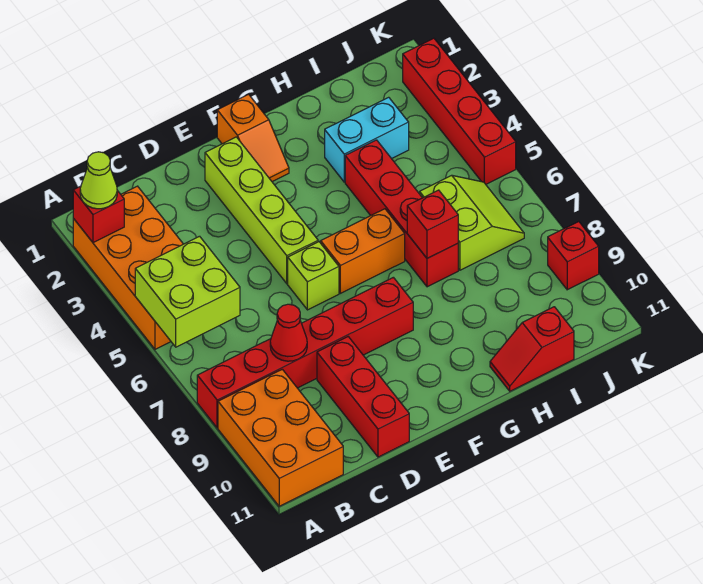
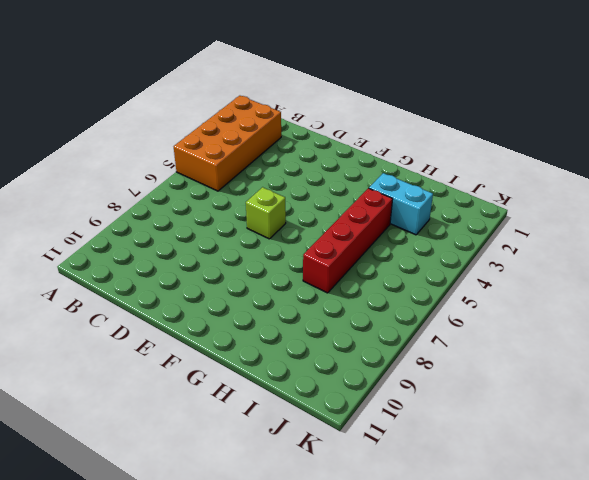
none -> red brick A8:F8 level 1
none -> orange brick A9:B11 level 1
none -> red brick D9:D11 level 1

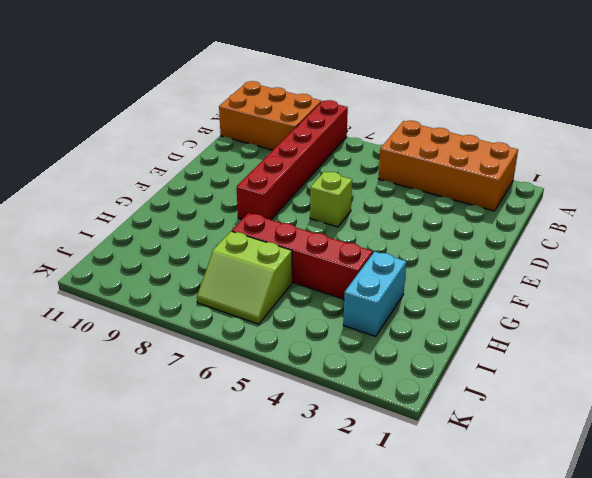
none -> red brick D9:D11 level 1
none -> lime brick E2:E5 level 1
none -> orange slope F1:F2 level 1 top 1

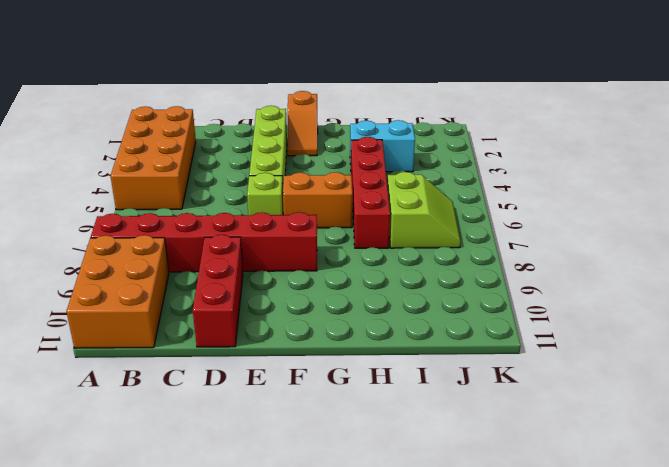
none -> red slope H11:I11 level 1 top I
none -> red brick K2:K5 level 1
none -> red brick K9 level 1

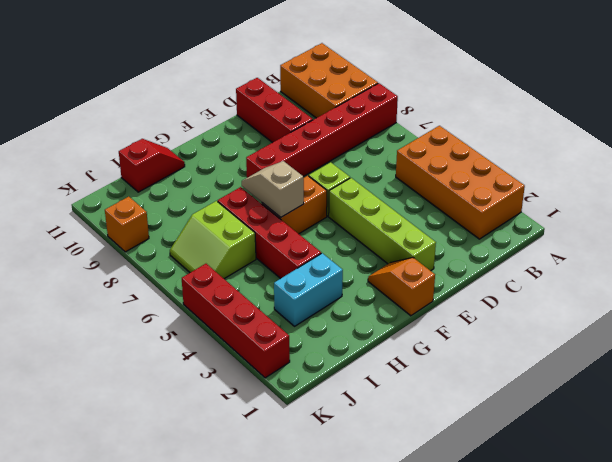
tan slope G6:G7 level 2 top 6 -> none
orange brick K9 level 1 -> red brick K9 level 1
none -> red brick A2 level 2
none -> lime brick A5:B6 level 2
none -> red cone C8 level 2

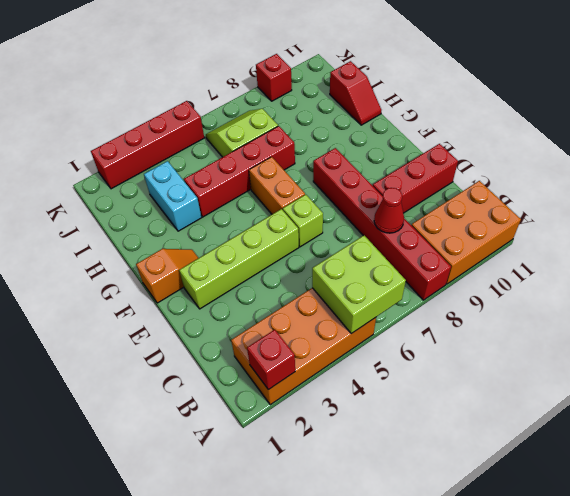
none -> red brick H7 level 2
none -> lime cone A2 level 3

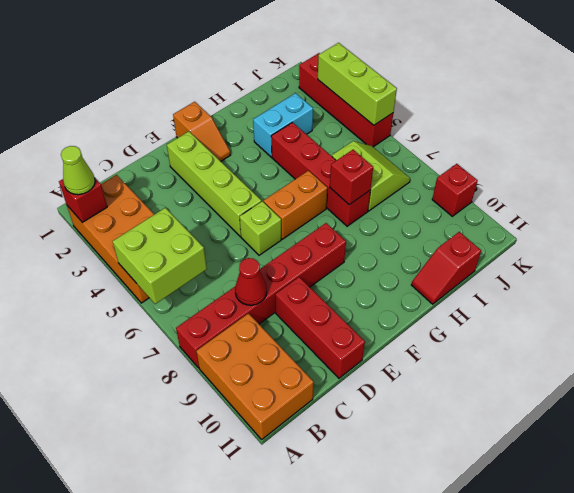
lime brick K3:K5 level 2 -> none

